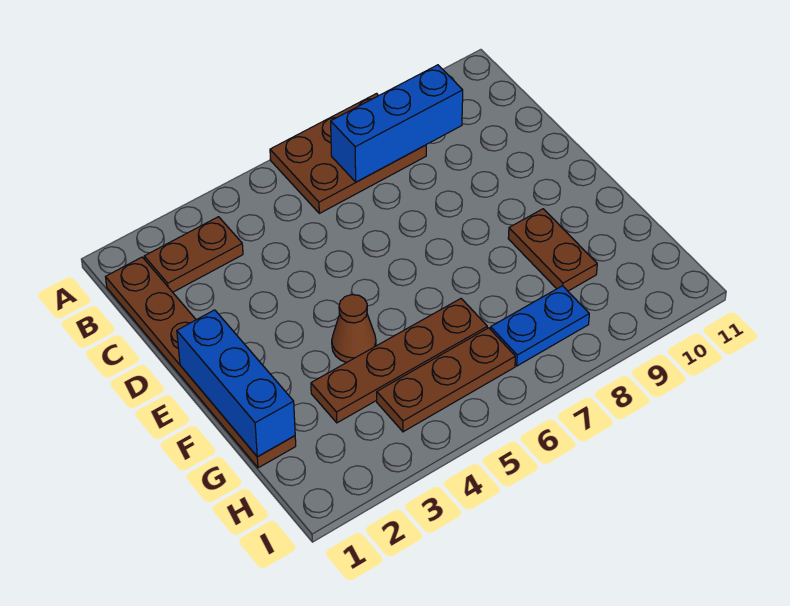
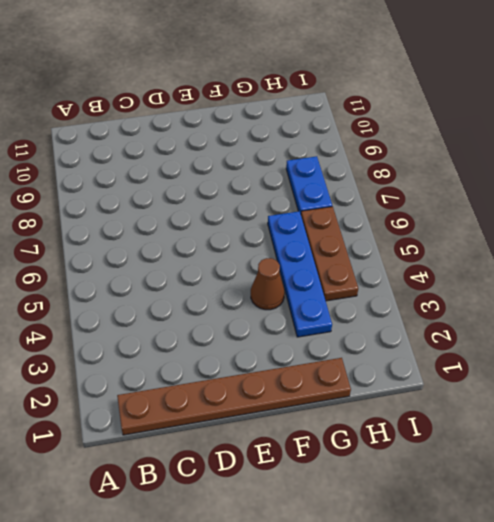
blue plate G3:G6 level 1 -> brown plate G3:G6 level 1
none -> brown plate A6:B8 level 1
none -> brown plate B2:B3 level 1

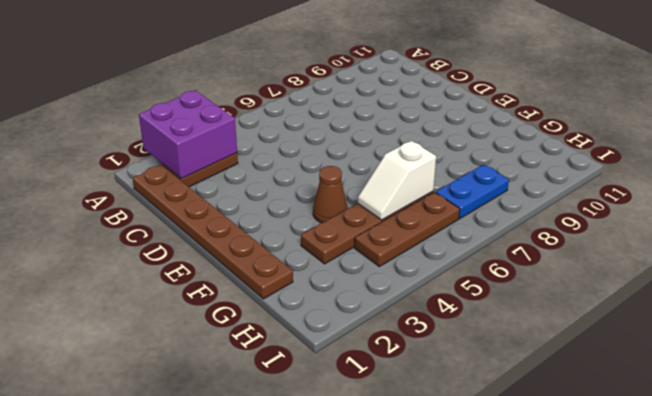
purple brick A2:B3 level 2 -> none
white slope G5:G6 level 2 top 6 -> none
none -> brown plate A6:B8 level 1
none -> brown plate F9:G9 level 1

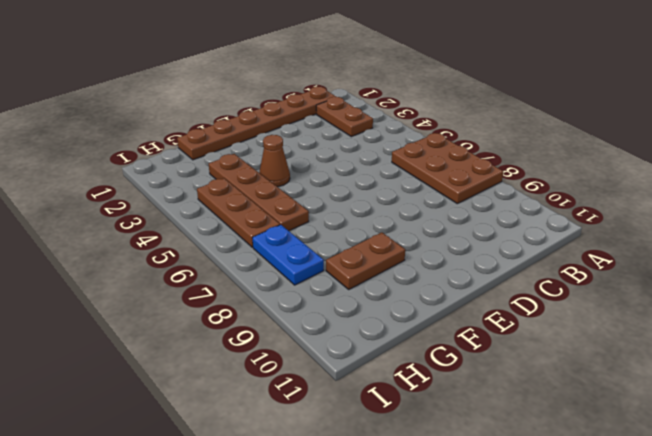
none -> blue brick B7:B9 level 2
none -> blue brick E1:G1 level 2

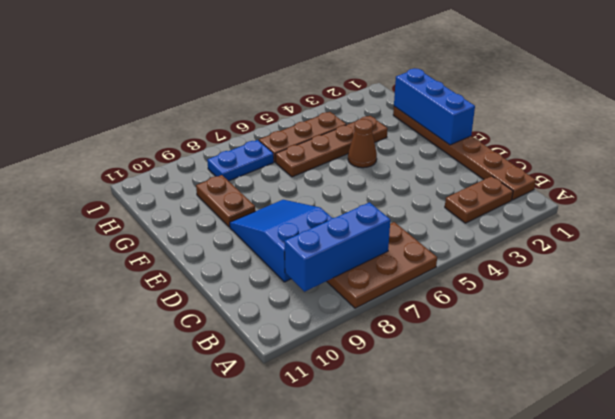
blue slope C8:E9 level 1 top C -> none

